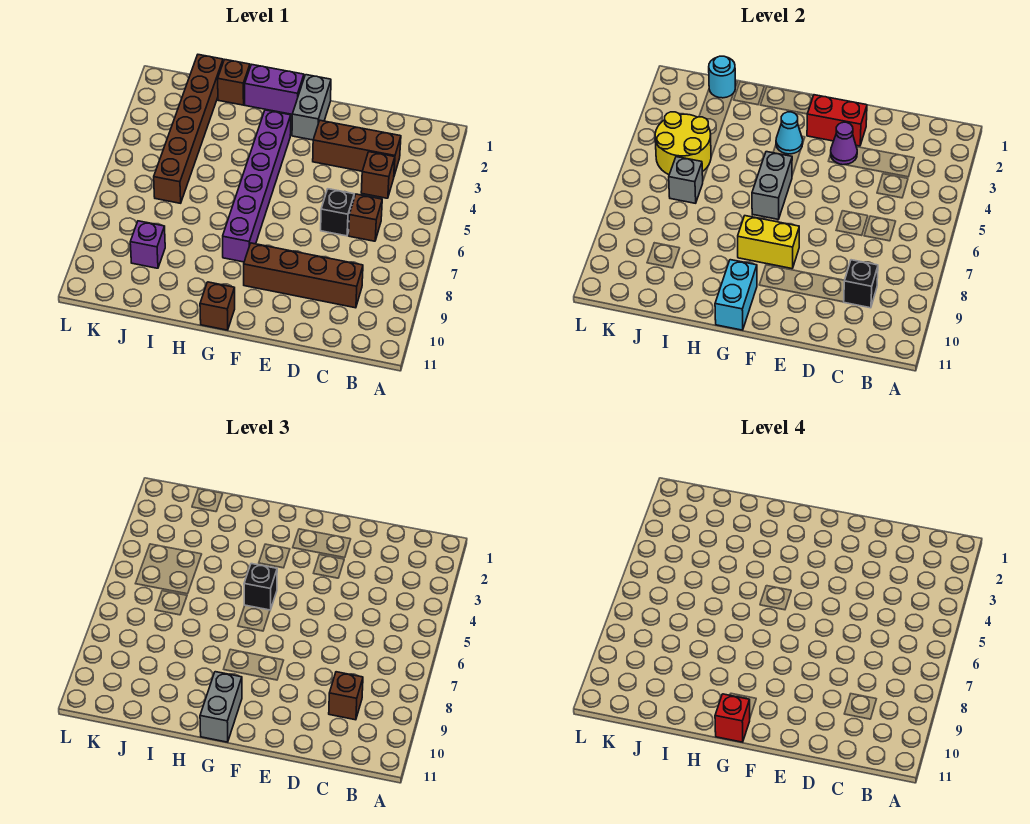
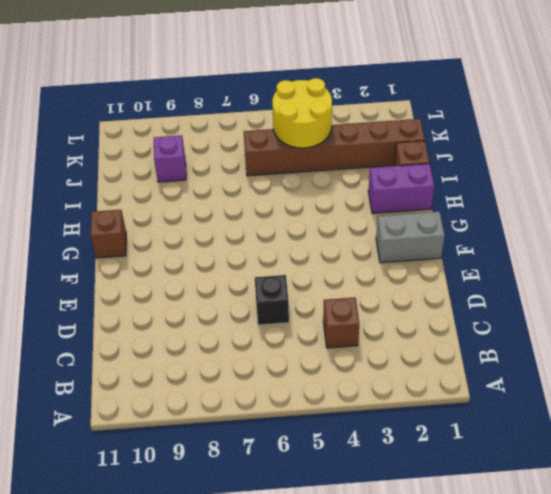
purple brick H1:H2 level 1 -> purple brick G1:H1 level 1
none -> brown brick C3:E3 level 1
none -> brown brick C6 level 1
none -> brown brick C9:F9 level 1

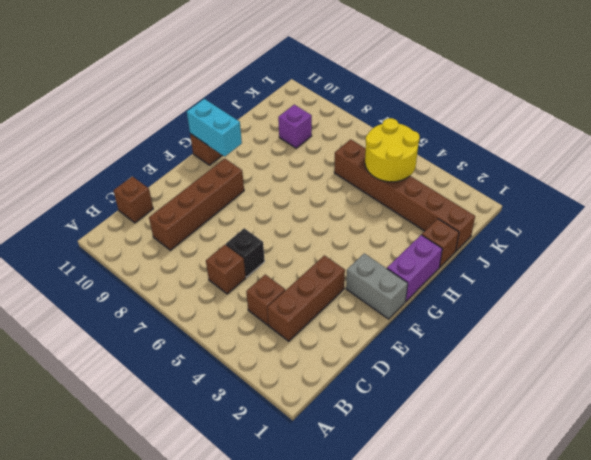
brown brick C11 level 1 -> brown brick C9 level 3
none -> purple brick G3:G8 level 1
none -> black brick C9 level 2
none -> red brick E2:F2 level 2

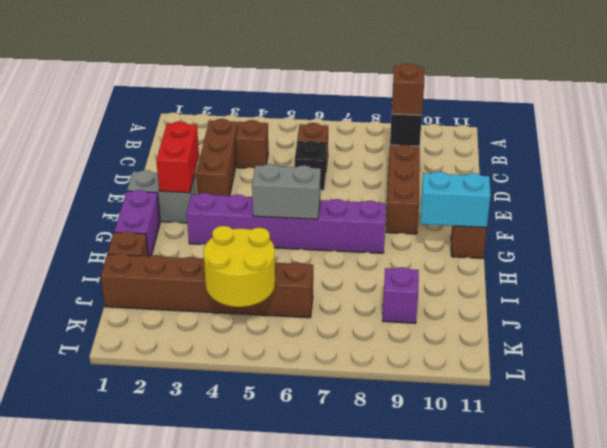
none -> purple cone E3 level 2
none -> yellow brick F8:G8 level 2
none -> cyan cone G3 level 2

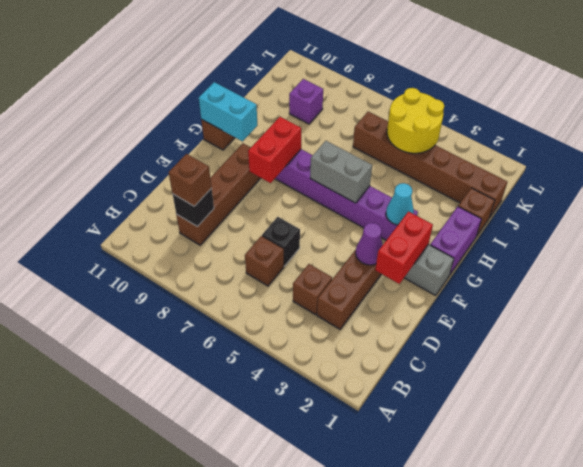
red brick F8:G8 level 2 -> yellow brick F8:G8 level 2
none -> cyan round brick J1 level 2
none -> grey brick J6 level 2
none -> black brick G5 level 3

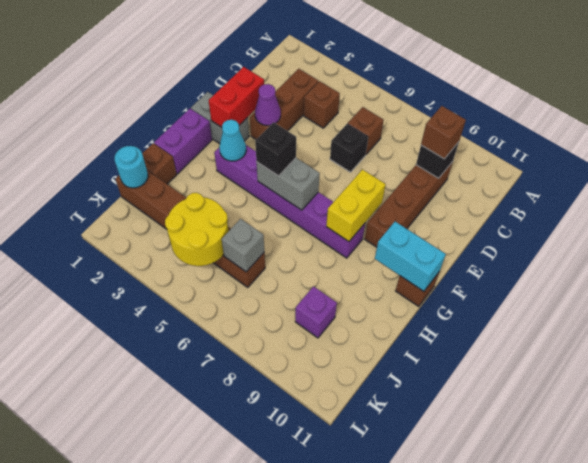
none -> grey brick G10:G11 level 3
none -> red brick G11 level 4

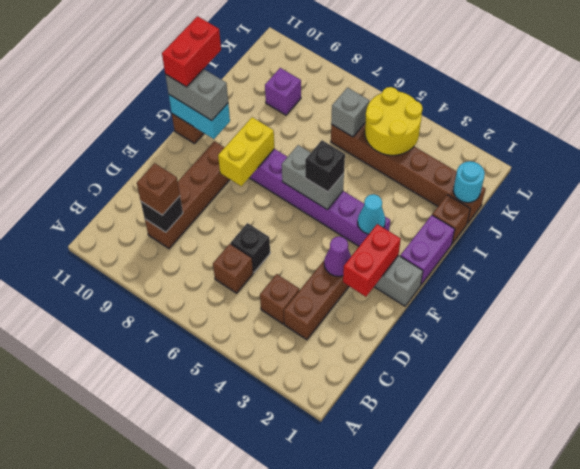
red brick G11:H11 level 4 -> red brick G11 level 4

